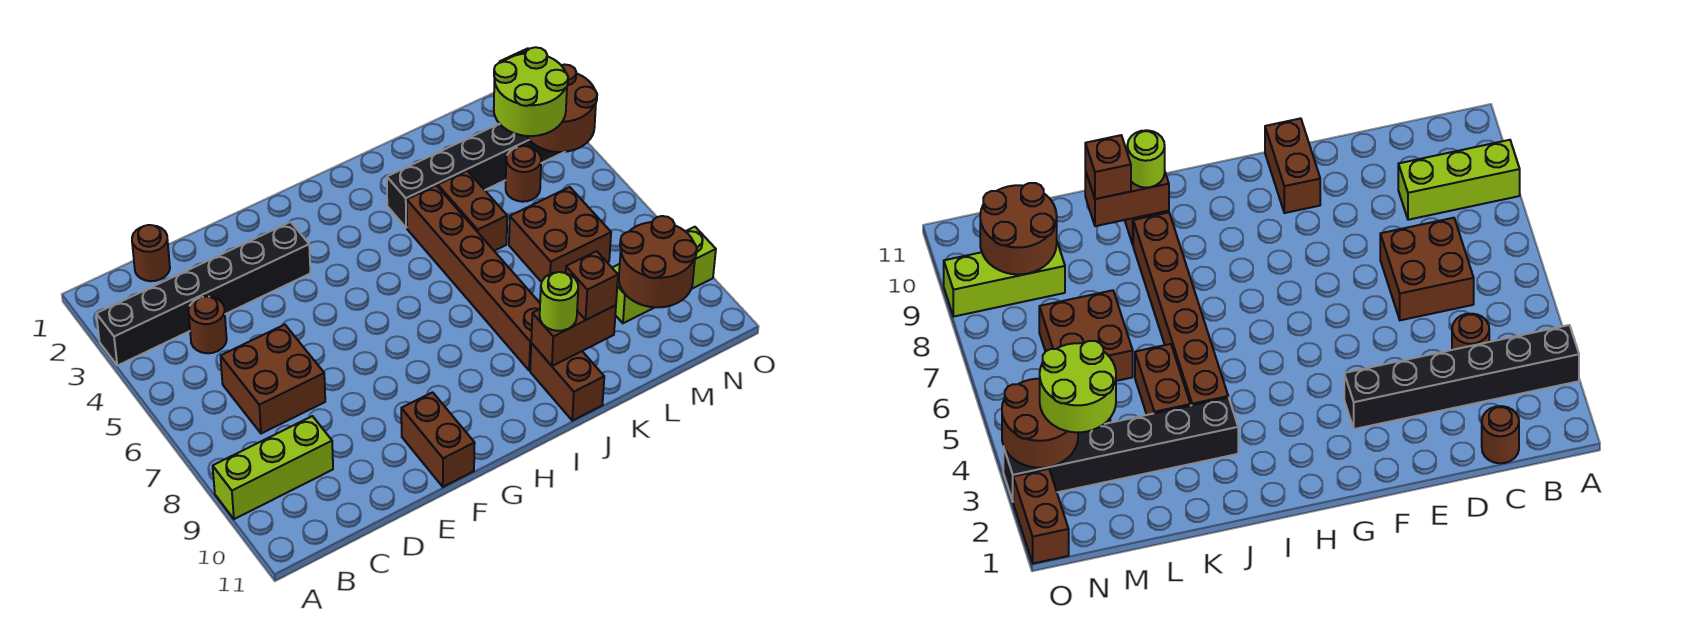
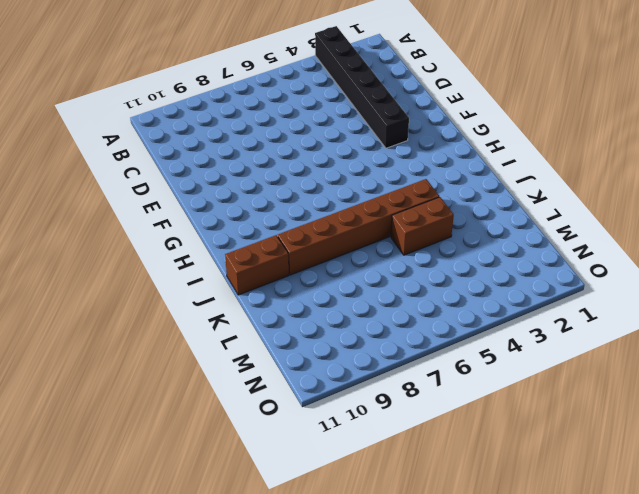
none -> lime brick A9:C9 level 1
none -> brown round brick C1 level 1
none -> brown round brick C4 level 1

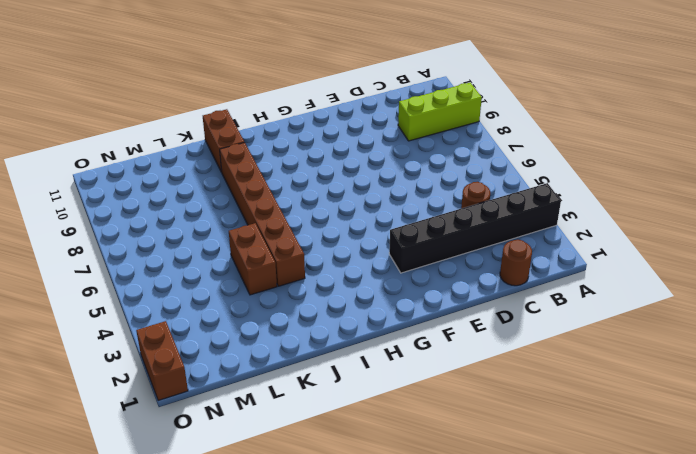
none -> brown brick C6:D7 level 1
none -> brown brick F10:F11 level 1
none -> black brick J3:O3 level 1

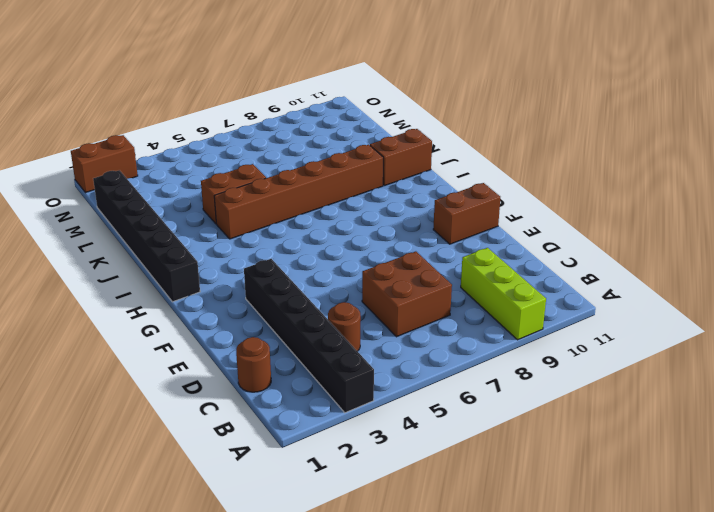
black brick H1:M1 level 1 -> black brick J3:O3 level 1
none -> brown brick L6:M7 level 1
none -> brown round brick M4 level 1
none -> lime brick M9:O9 level 1

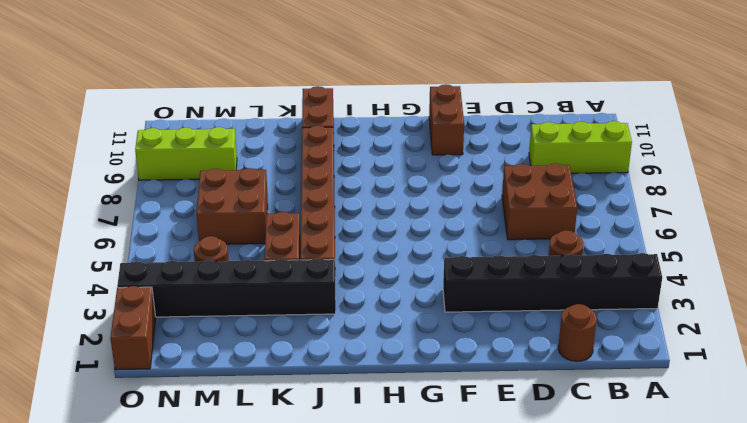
none -> brown brick J10:K10 level 2
none -> brown round brick M9:N10 level 2
none -> brown round brick N3:O4 level 2

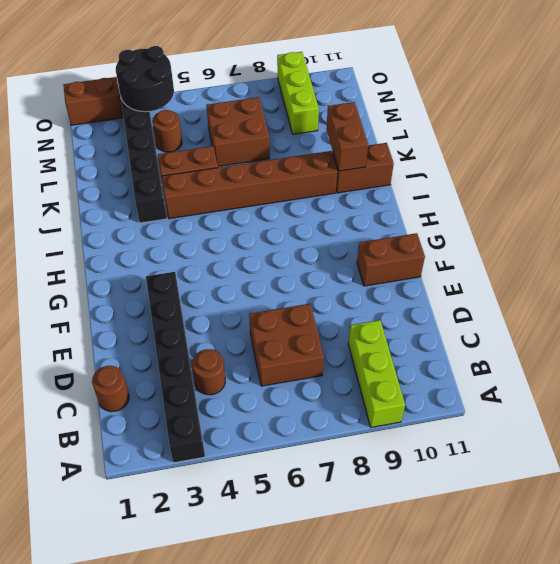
black round brick N3:O4 level 2 -> brown round brick N3:O4 level 2
none -> brown round brick M9:N10 level 2
none -> lime round brick J10 level 3
none -> brown brick K10 level 3

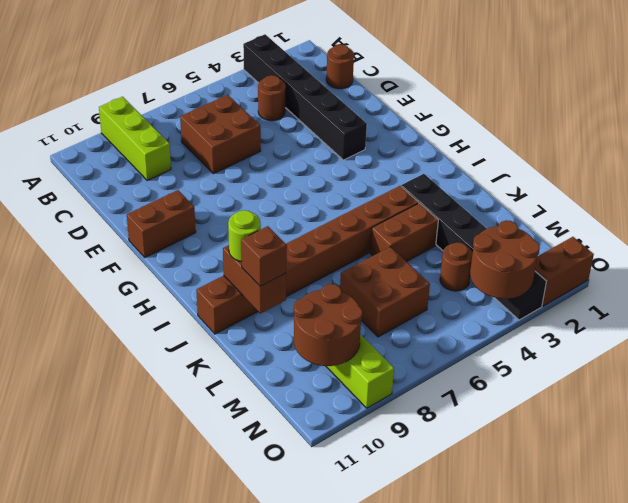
none -> lime round brick M3:N4 level 3

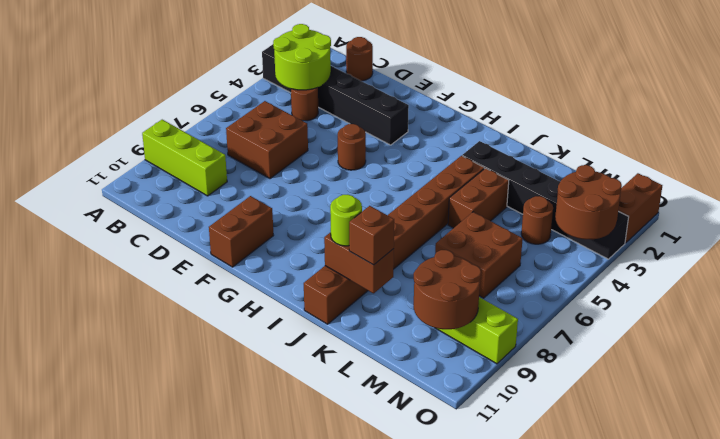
lime round brick B3:C4 level 2 -> lime round brick M3:N4 level 3
brown round brick F5 level 1 -> none

